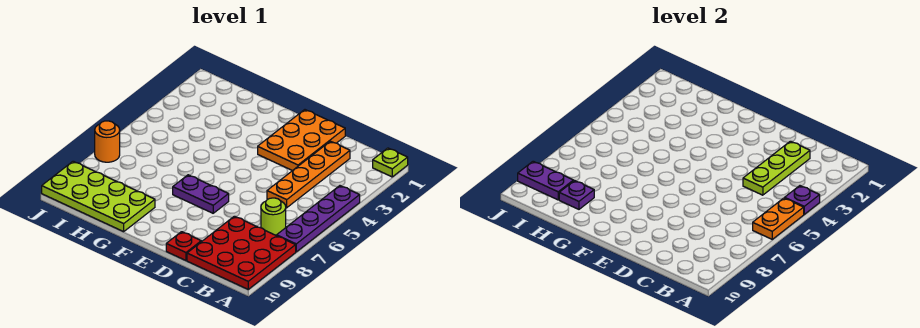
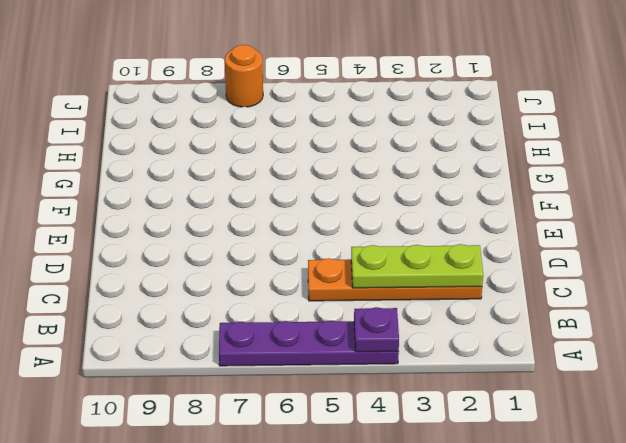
none -> lime plate A1 level 1
none -> red plate A8:C10 level 1
none -> lime round brick B7 level 1

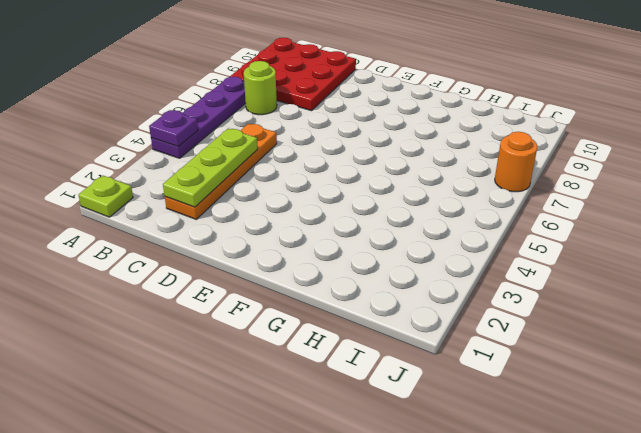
none -> orange plate D1:E3 level 1
none -> red plate D10 level 1
none -> purple plate E7:F7 level 1

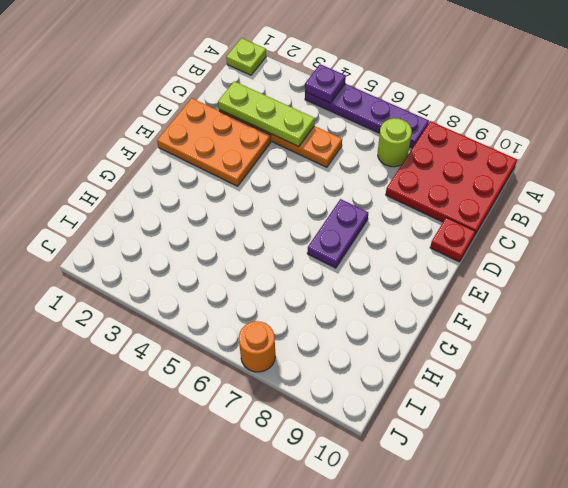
none -> lime plate G9:J10 level 1
none -> orange plate A5:A6 level 2
none -> purple plate H9 level 2

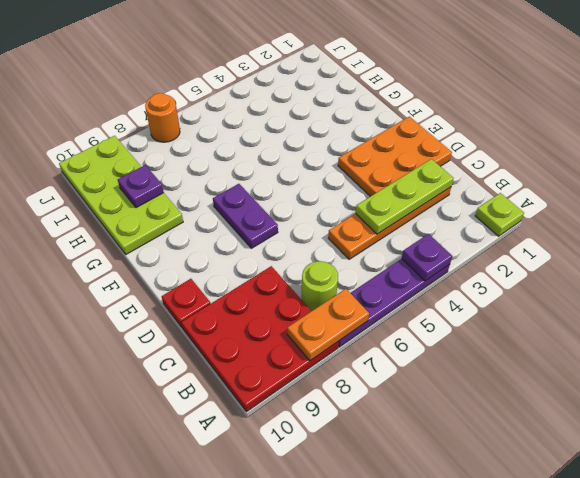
orange plate A7:A8 level 2 -> orange plate A5:A6 level 2
none -> purple plate I9:J9 level 2

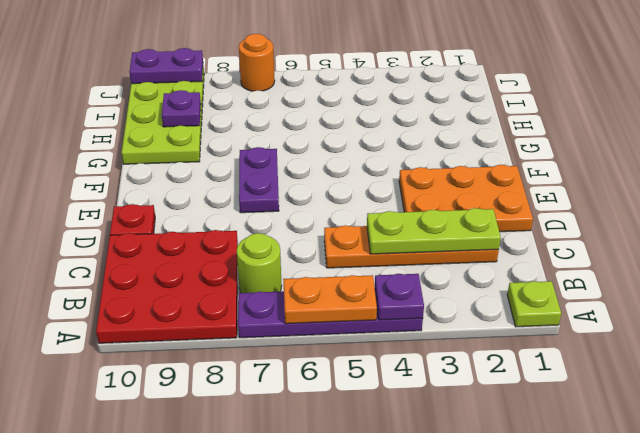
purple plate J9:J10 level 2 -> purple plate I9:J9 level 2

